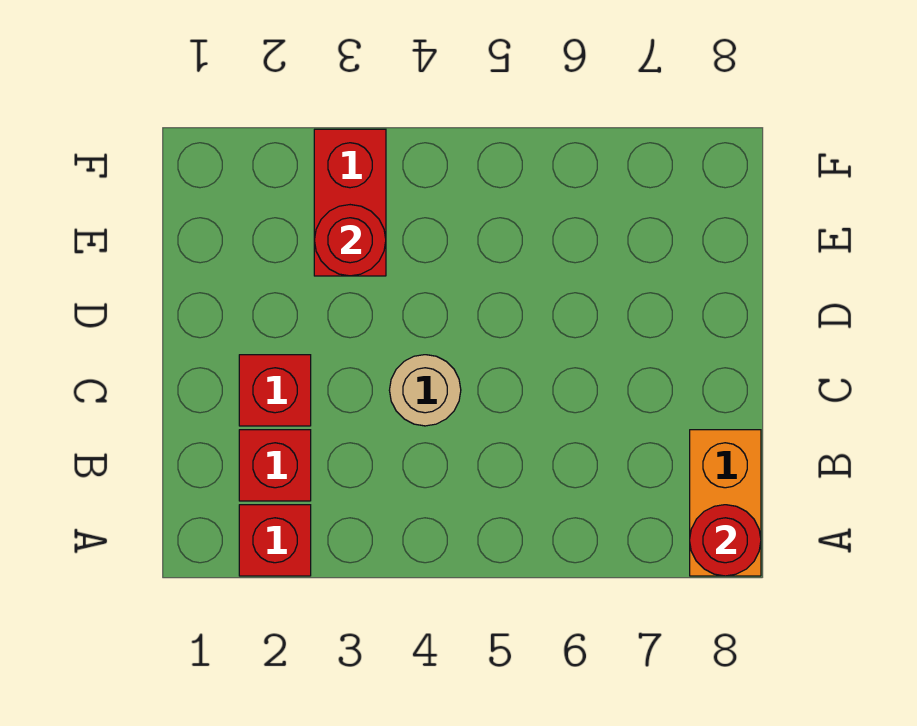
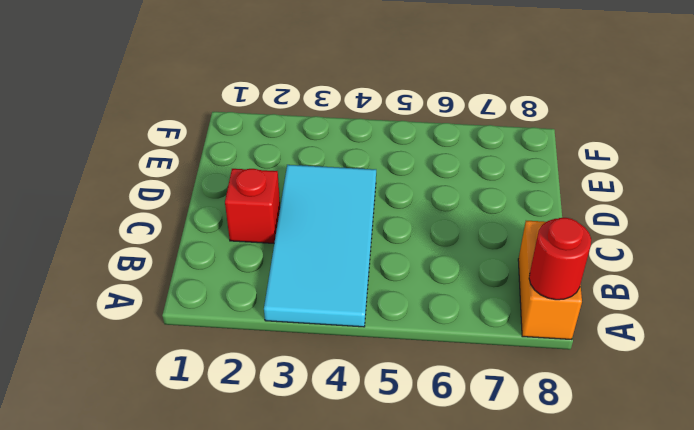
cyan tile A3:D4 level 1 -> tan round brick C4 level 1
none -> red brick A2 level 1
none -> red brick B2 level 1

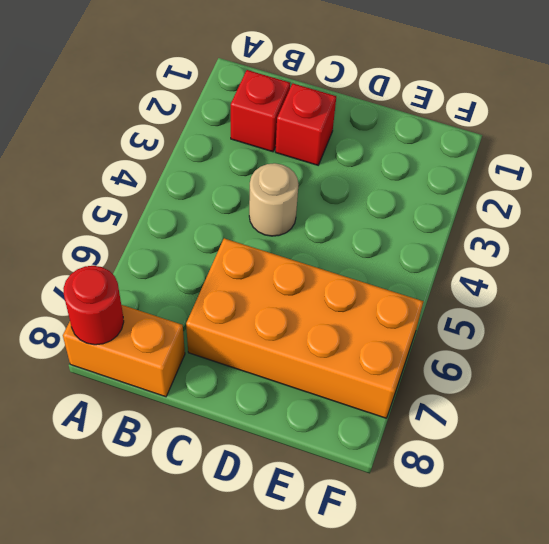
orange brick C6:F7 level 1 -> none
none -> red brick A2 level 1
none -> red brick E3:F3 level 1

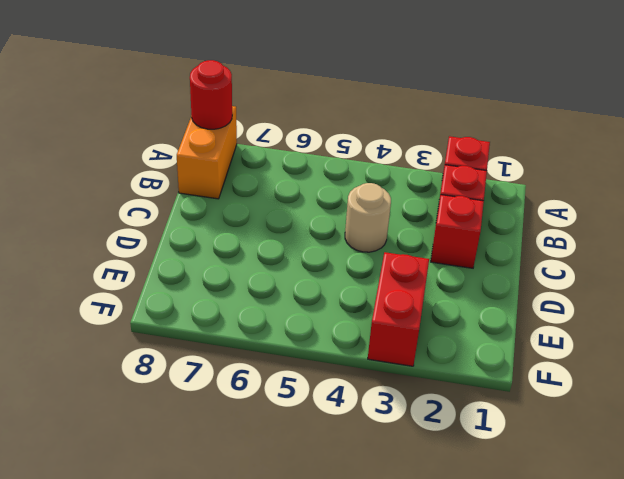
none -> red round brick E3 level 2

